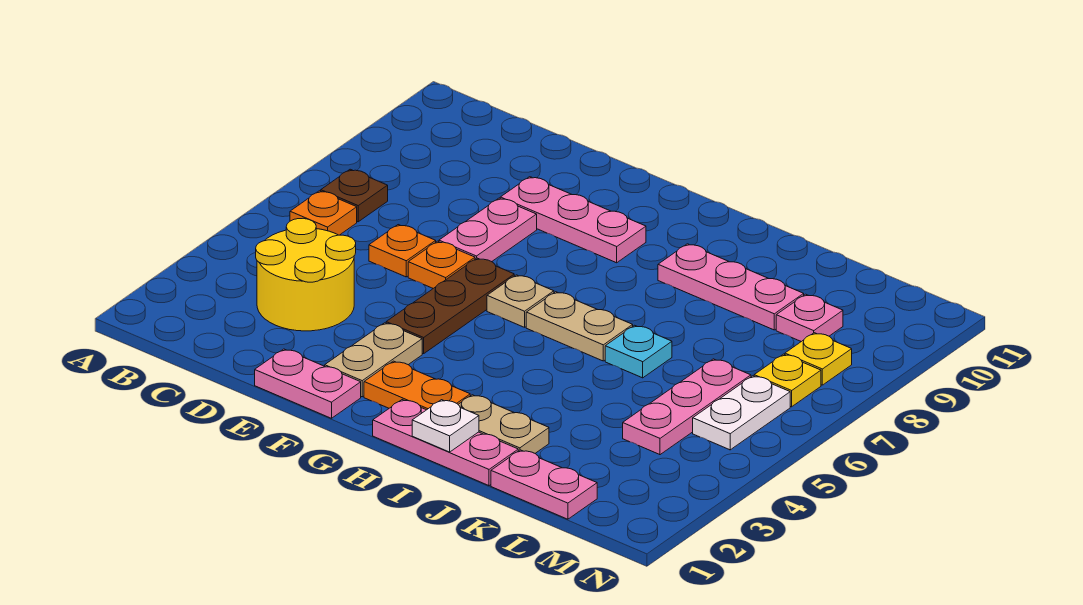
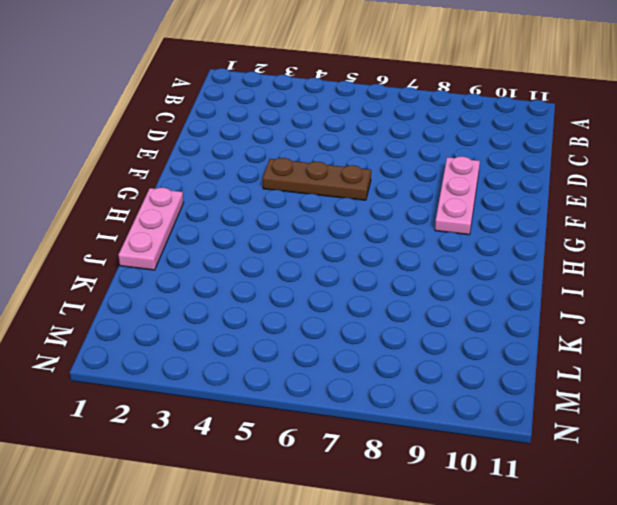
none -> orange plate B6 level 1
none -> brown plate B7 level 1
none -> yellow round brick C3:D4 level 1

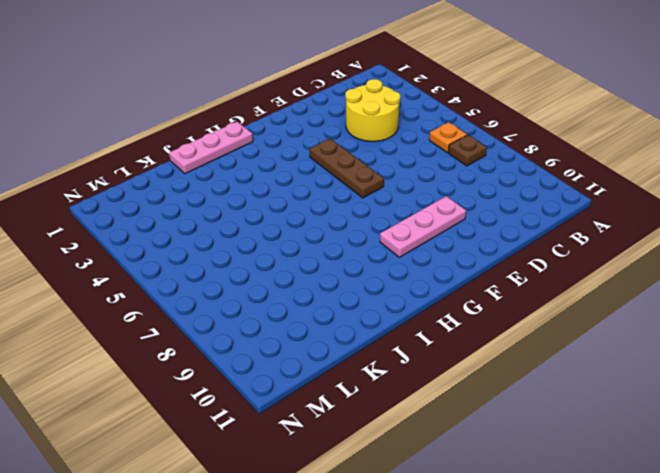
none -> orange plate D6 level 1
none -> pink plate E1:F1 level 1
none -> orange plate E6 level 1

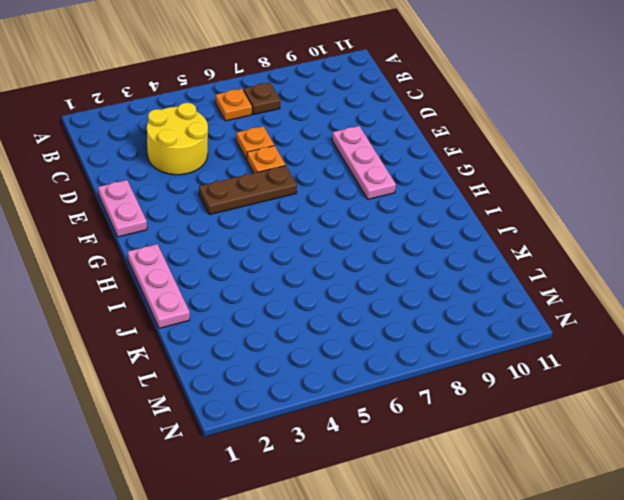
none -> pink plate E7:E8 level 1
none -> tan plate F2:F3 level 1
none -> orange plate G2:H2 level 1

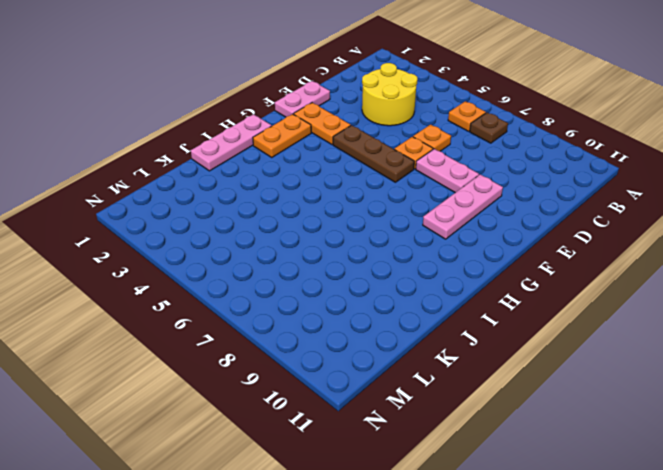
orange plate F2:F3 level 1 -> tan plate F2:F3 level 1
none -> tan plate G6 level 1
none -> tan plate H6:I6 level 1
none -> tan plate I2:J2 level 1

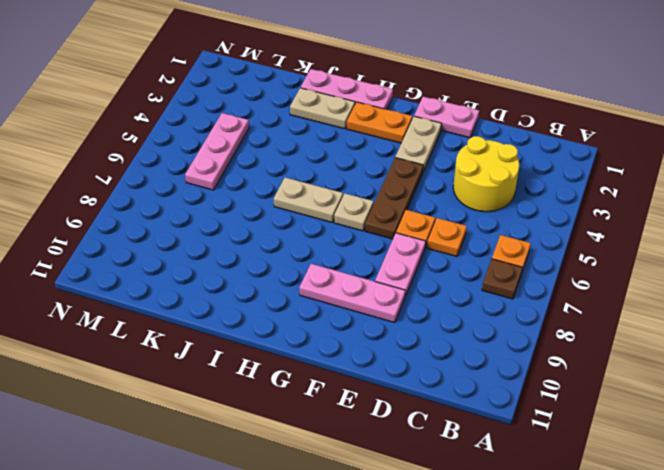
none -> pink plate I9:K9 level 1
none -> cyan plate J6 level 1
none -> pink plate K1:L1 level 1

